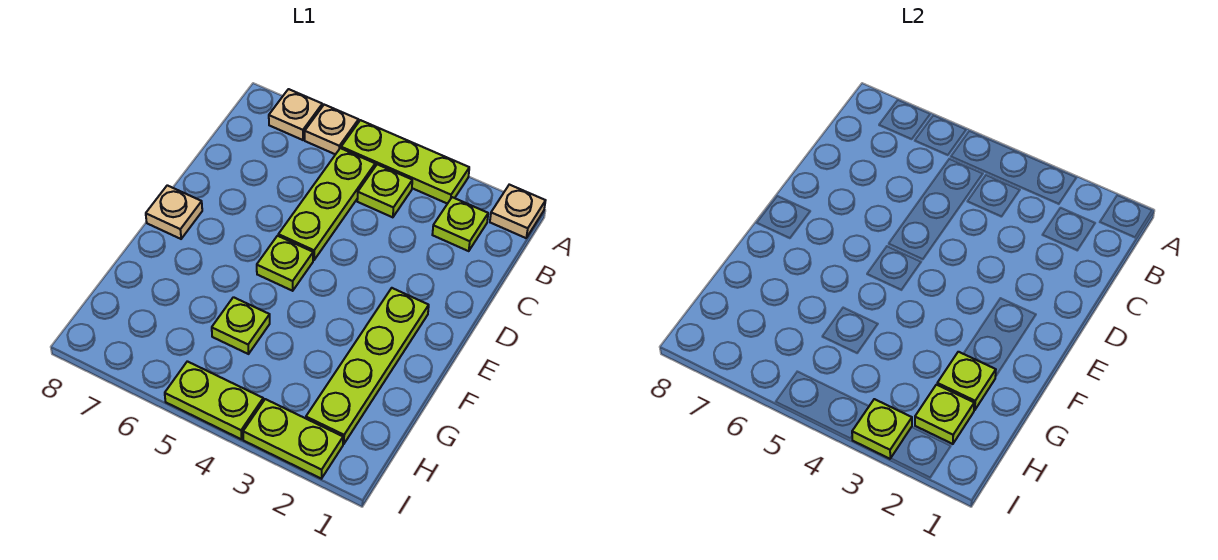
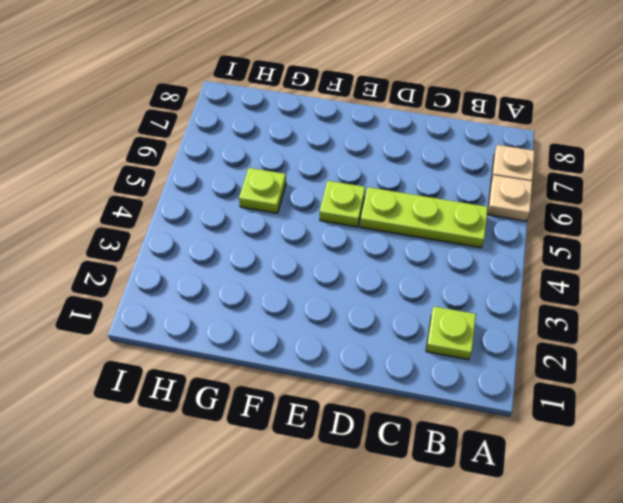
none -> tan plate A1 level 1
none -> lime plate A3:A5 level 1
none -> lime plate B4 level 1

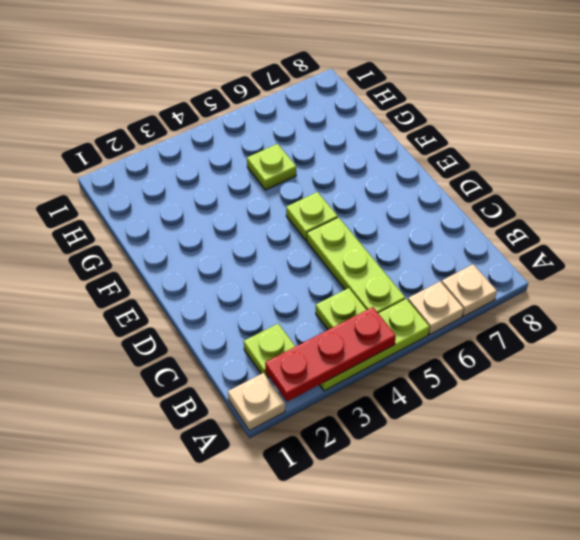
red plate A2:A4 level 2 -> none
none -> lime plate E2:H2 level 1
none -> tan plate E8 level 1
none -> lime plate I2:I3 level 1

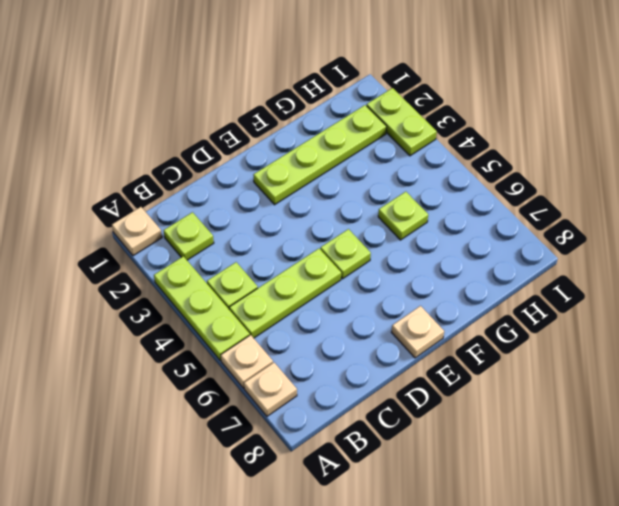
none -> lime plate I4:I5 level 1
none -> lime plate G2 level 2
none -> lime plate H2 level 2

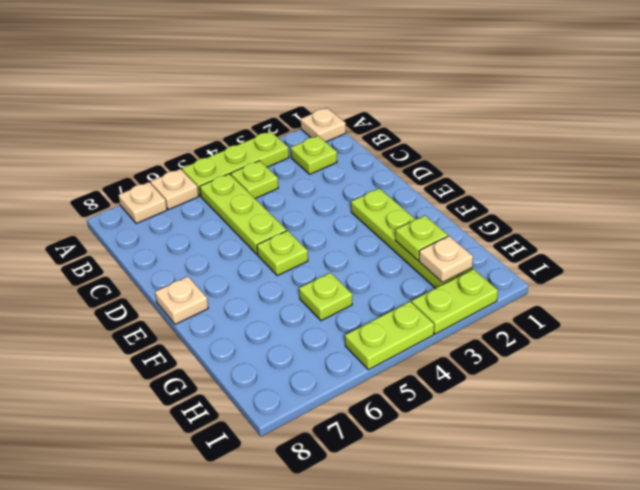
tan plate H2 level 2 -> lime plate H2 level 2
none -> lime plate I3 level 2

